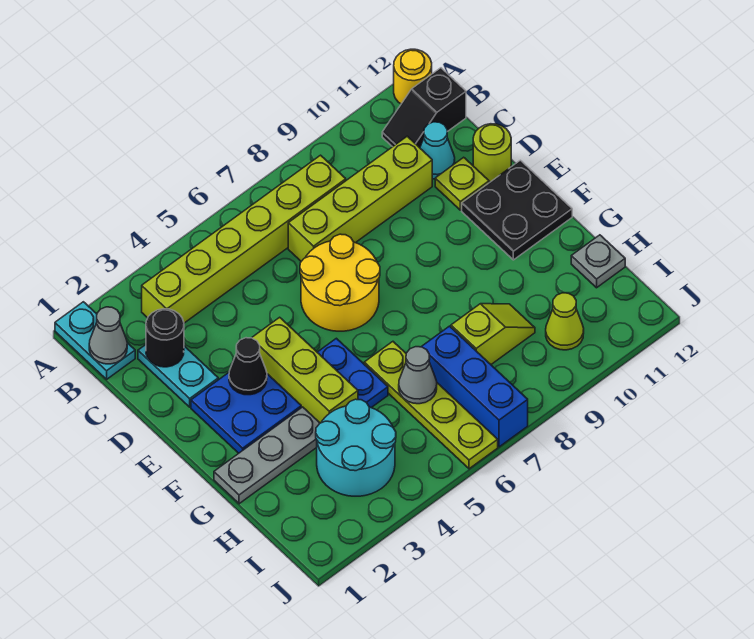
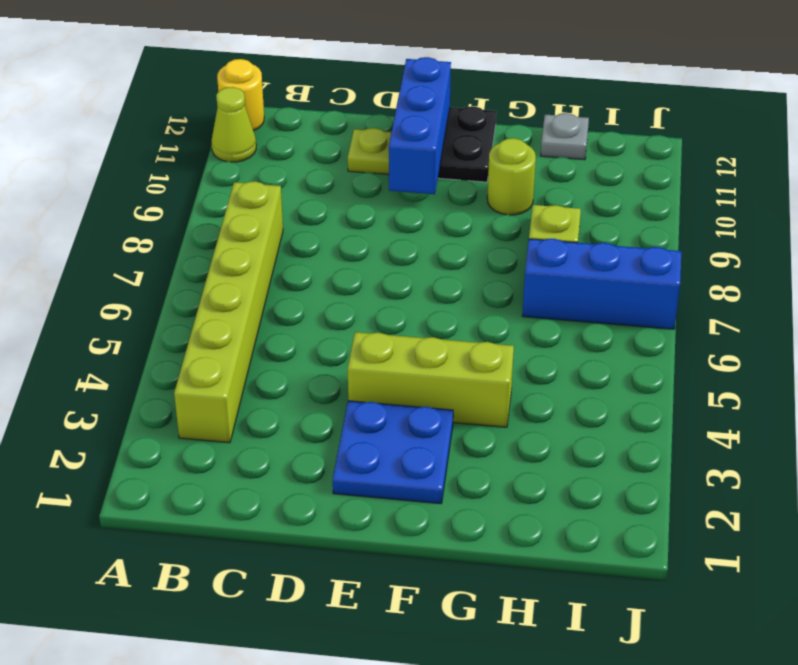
lime cone A11 level 1 -> lime cone I10 level 1
blue brick E10:E12 level 2 -> none
lime round brick G10 level 1 -> lime round brick D12 level 1
none -> cyan plate A1:B1 level 1
none -> black slope B11:B12 level 1 top 12
none -> cyan plate C2:D2 level 1

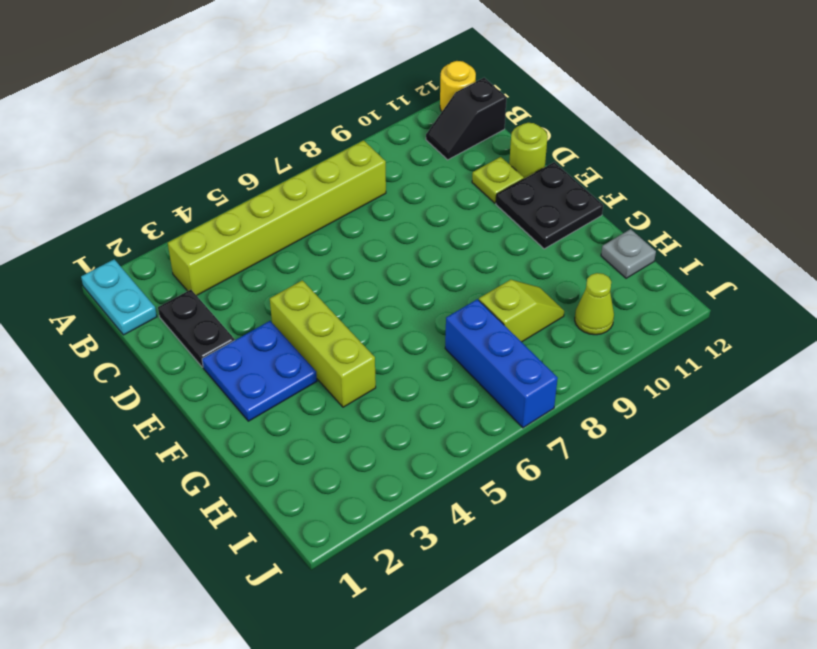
black plate C2:D2 level 1 -> cyan plate C2:D2 level 1
none -> lime brick C7:C10 level 1
none -> cyan cone C11 level 1
none -> yellow round brick D6:E7 level 1

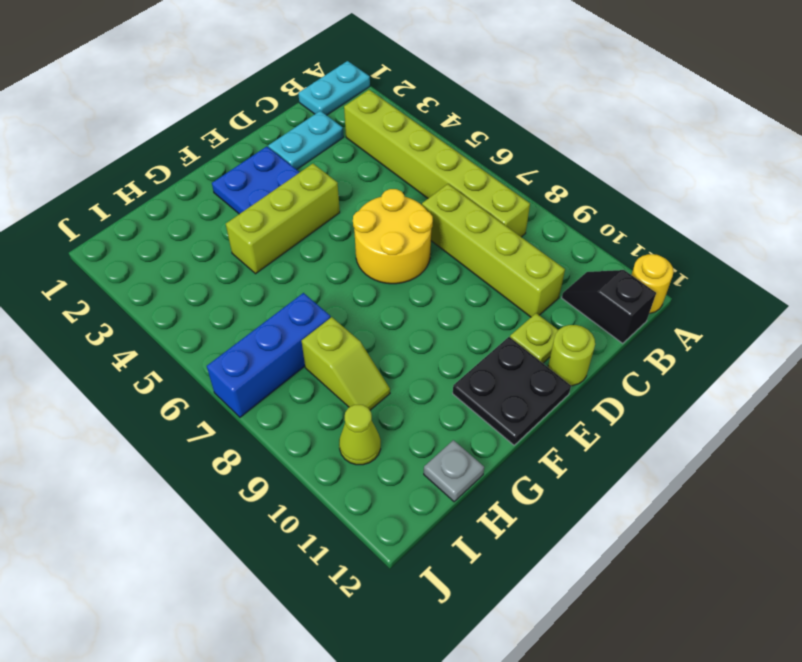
none -> cyan cone C11 level 1
none -> blue plate F5:G5 level 1
none -> grey plate G1:G3 level 1

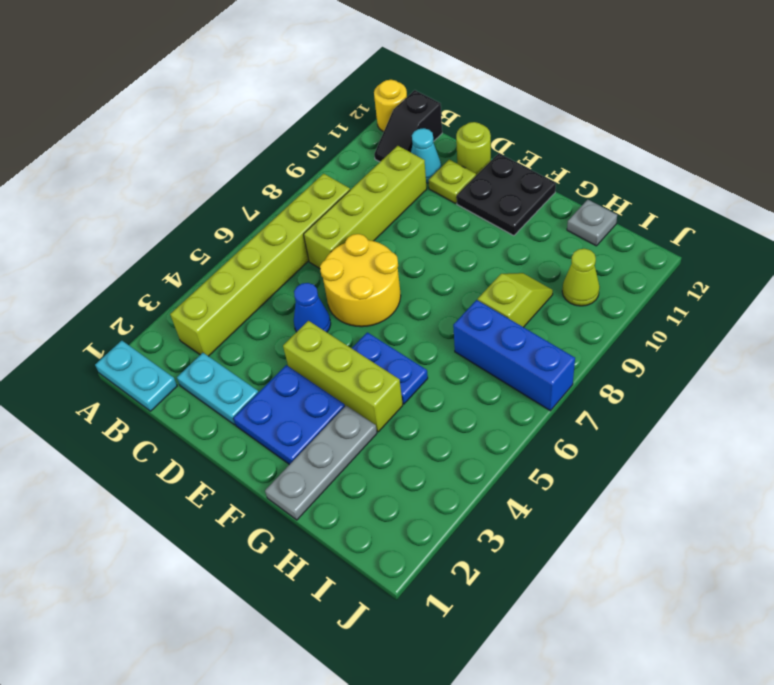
blue cone D5 level 1 -> none
none -> lime plate G6:J6 level 1
none -> cyan round brick H3:I4 level 1
none -> grey cone B1 level 2

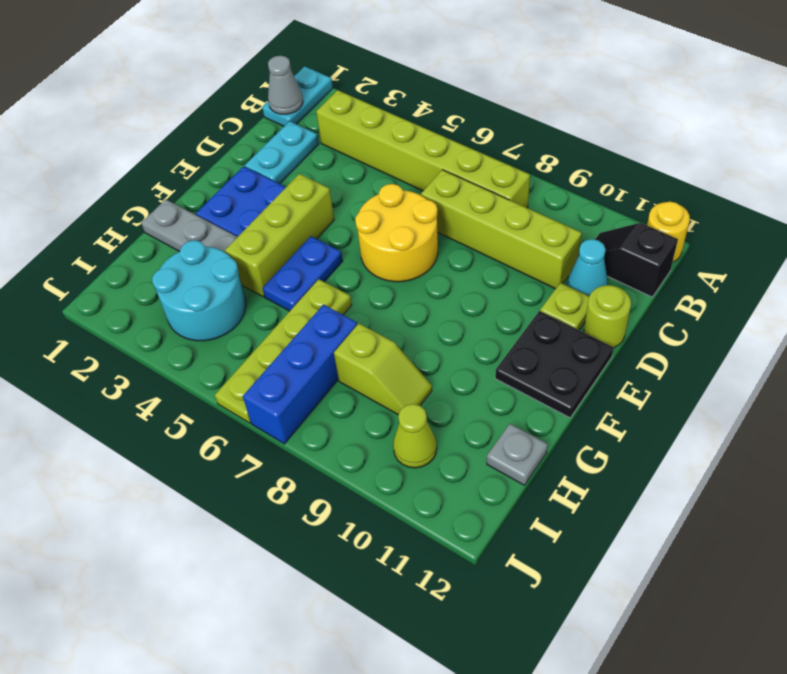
none -> black round brick C2 level 2
none -> black cone E3 level 2
none -> grey cone H6 level 2

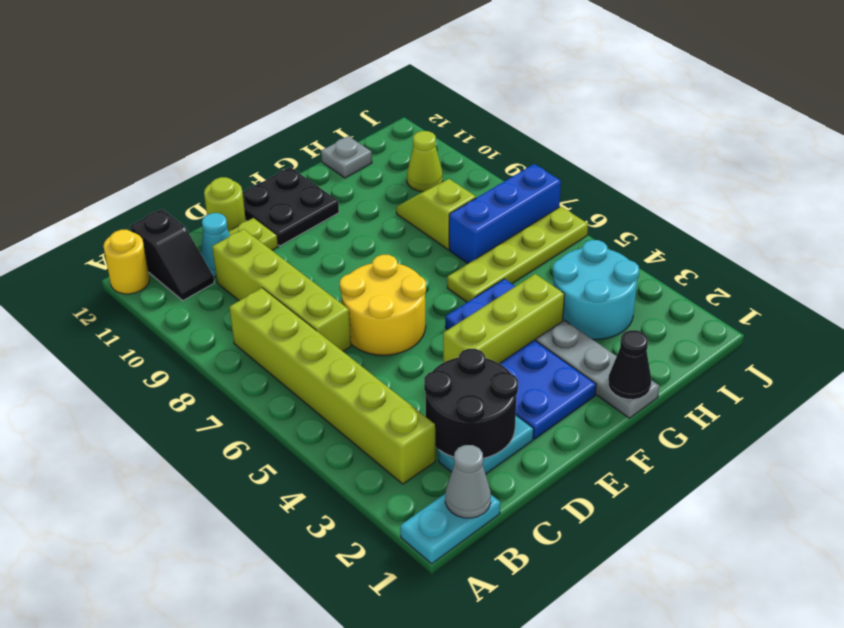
black round brick C2:D3 level 2 -> black round brick C2 level 2
black cone G1 level 2 -> black cone E3 level 2
none -> grey cone H6 level 2

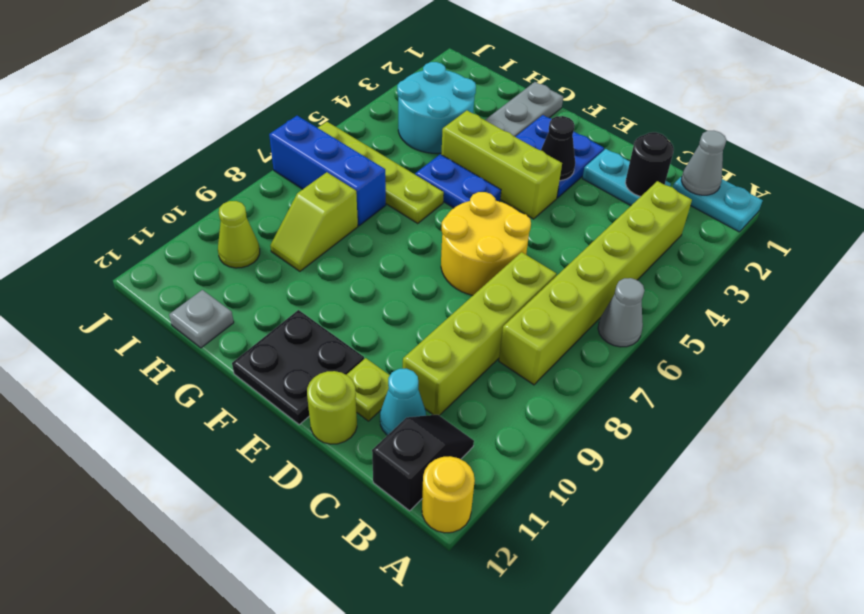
grey cone A6 level 1 -> grey cone H6 level 2

